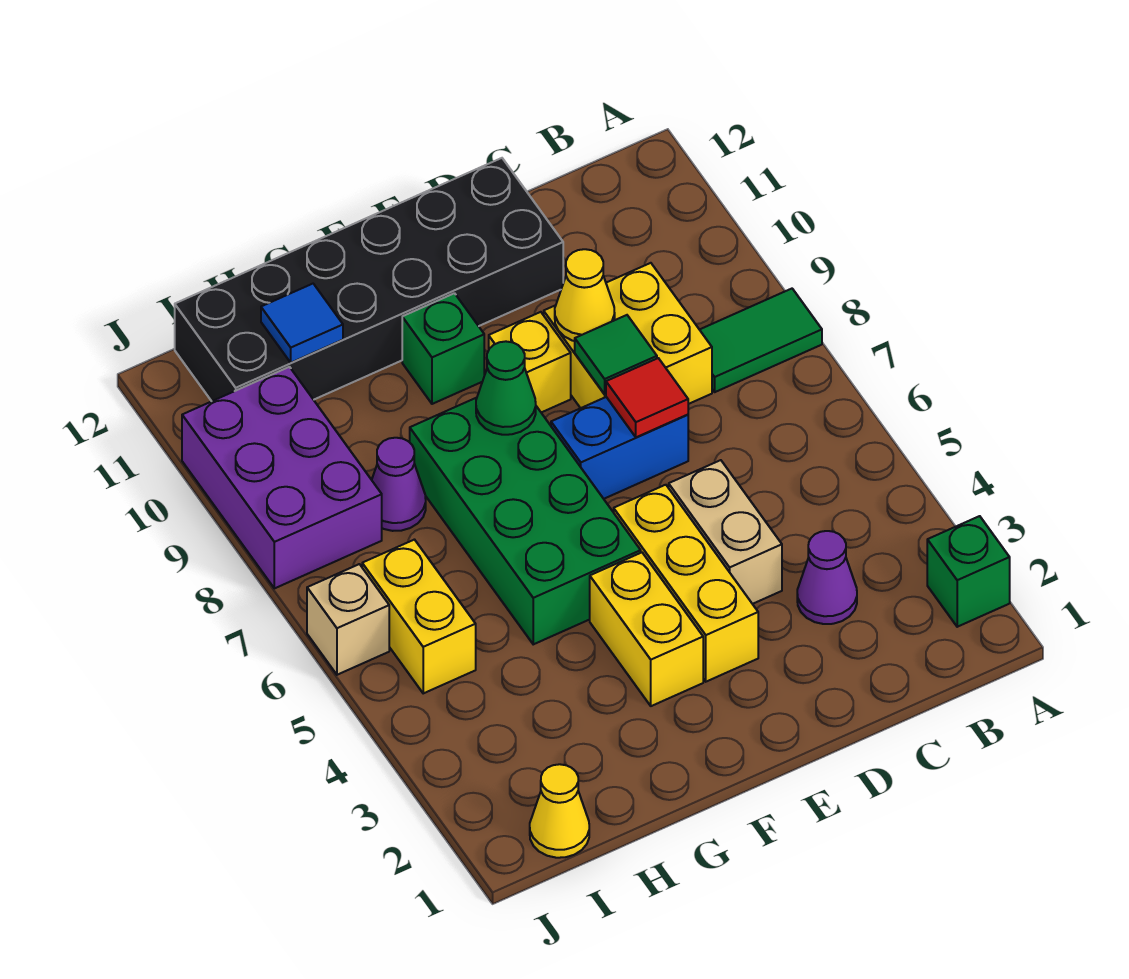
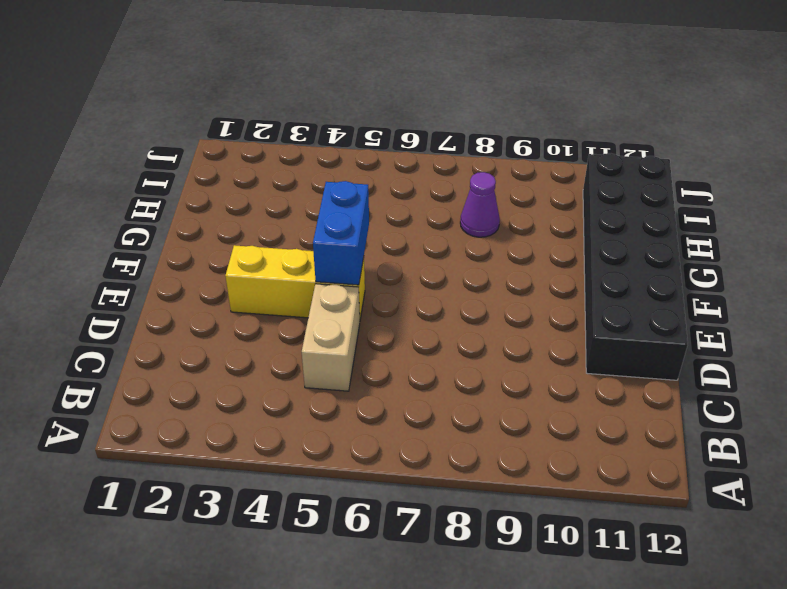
tan brick C5:D5 level 1 -> tan brick D4:D5 level 1
blue brick E5:F5 level 2 -> blue brick D7:E7 level 1
none -> green brick A2 level 1
none -> green tile A8:B8 level 1
none -> purple cone C3 level 1

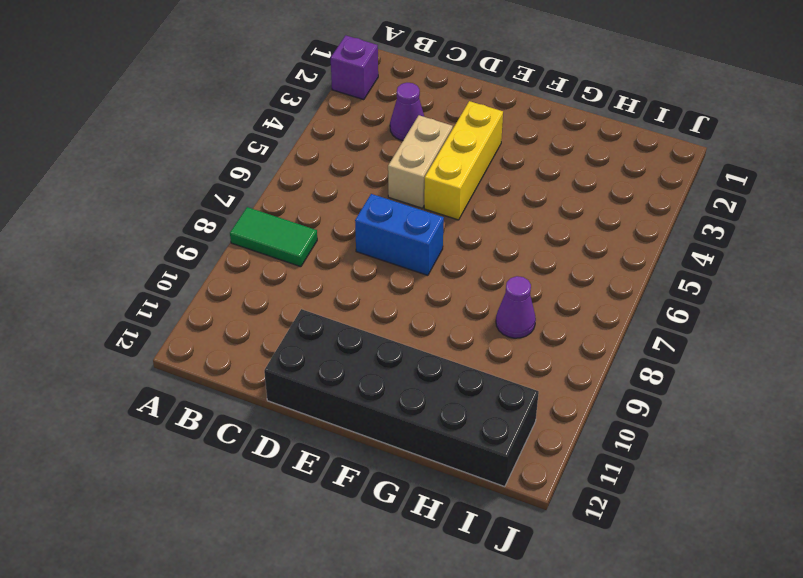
purple brick A2 level 1 -> green brick A2 level 1
none -> yellow brick C8:D9 level 1
none -> yellow brick E9 level 1
none -> yellow brick F3:F4 level 1

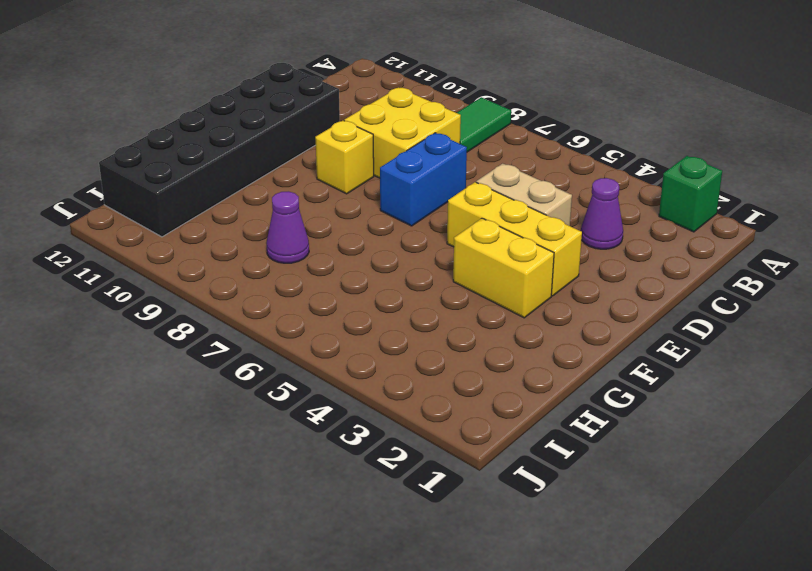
none -> green brick F5:G8 level 1
none -> green brick F10 level 1
none -> yellow cone I1 level 1

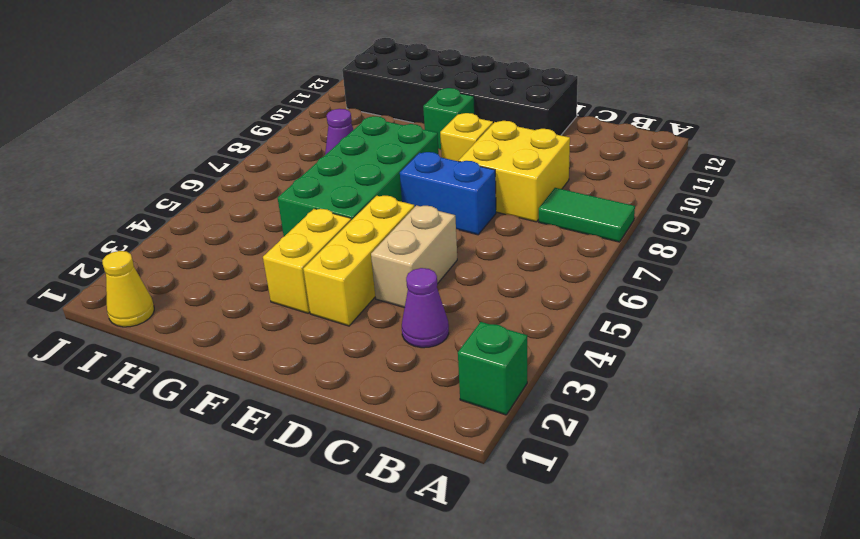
none -> yellow brick I5:I6 level 1
none -> purple brick I8:J10 level 1
none -> tan brick J6 level 1

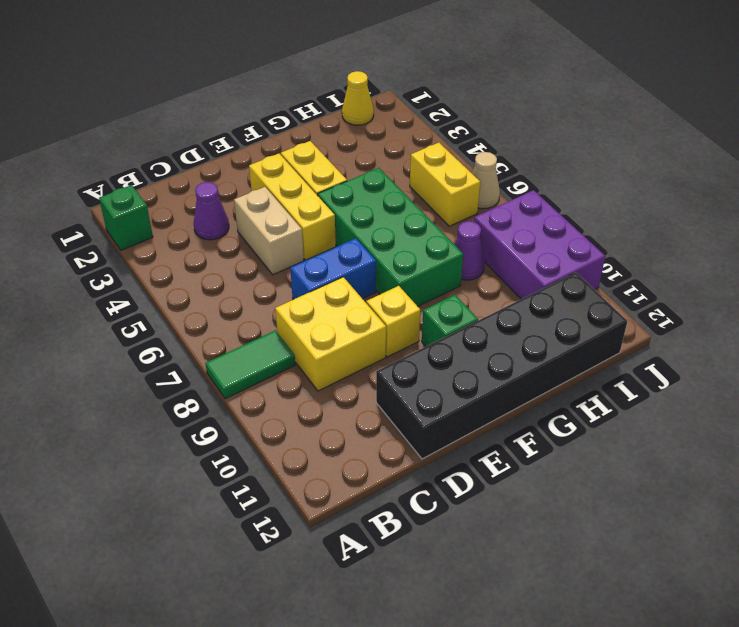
tan cone J6 level 1 -> tan brick J6 level 1
none -> red tile D7 level 2
none -> green tile D8 level 2
none -> yellow cone D9 level 2

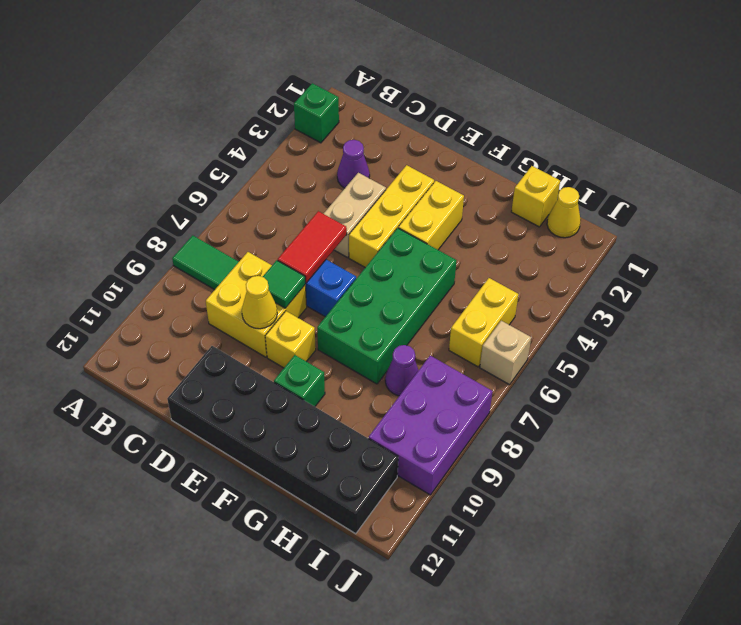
red tile D6:D7 level 2 -> red tile D7 level 2
yellow brick H1 level 1 -> none
none -> green cone F8 level 2
none -> blue tile H11 level 2

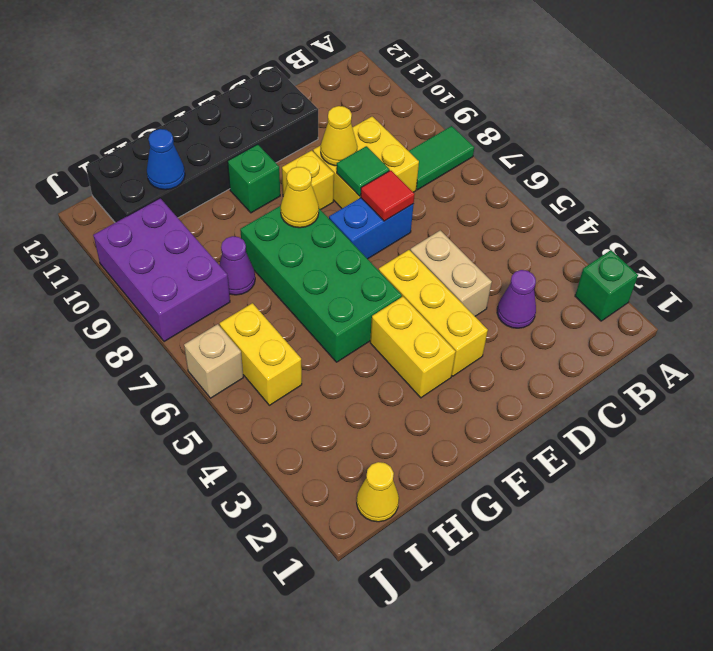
yellow cone F8 level 2 -> green cone F8 level 2
blue cone H11 level 2 -> blue tile H11 level 2

